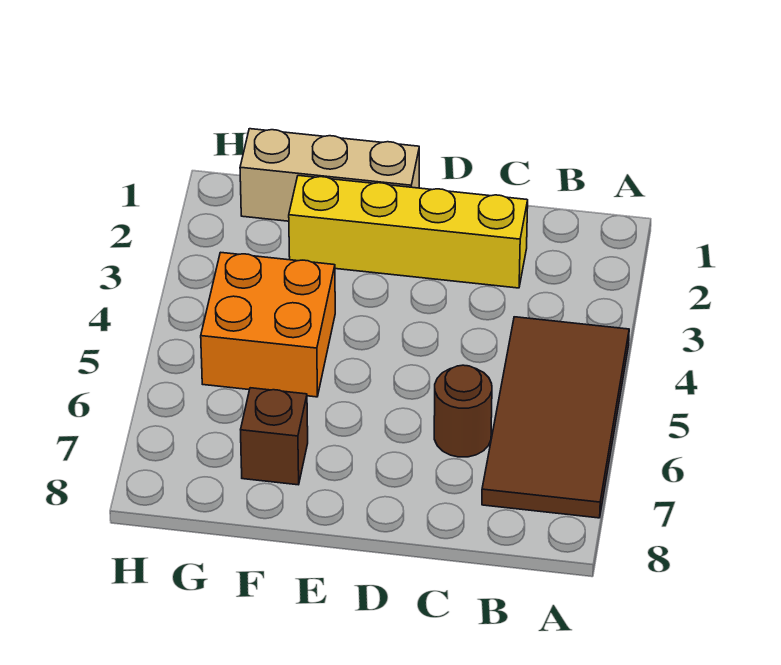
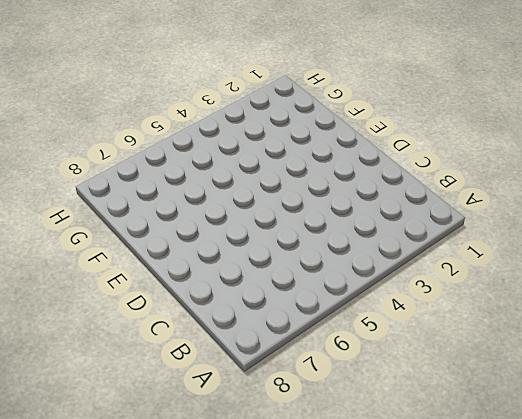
none -> brown tile A4:B7 level 1
none -> yellow brick C2:F2 level 1

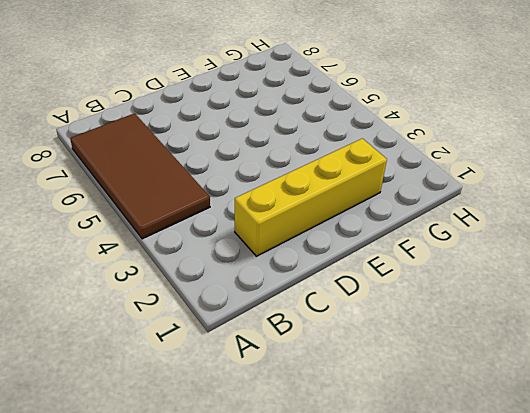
none -> brown round brick C6 level 1
none -> tan brick E1:G1 level 1

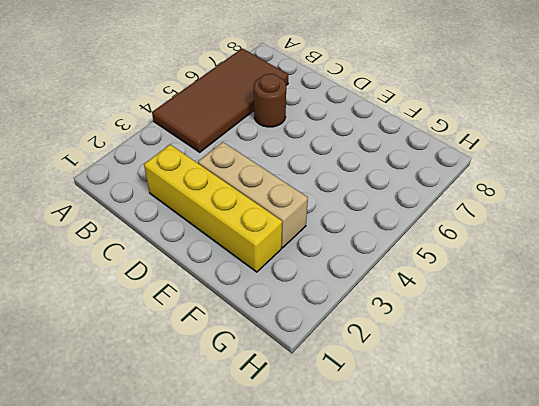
tan brick D3:F3 level 1 -> tan brick E1:G1 level 1
none -> orange brick F4:G5 level 1
none -> brown brick F7 level 1

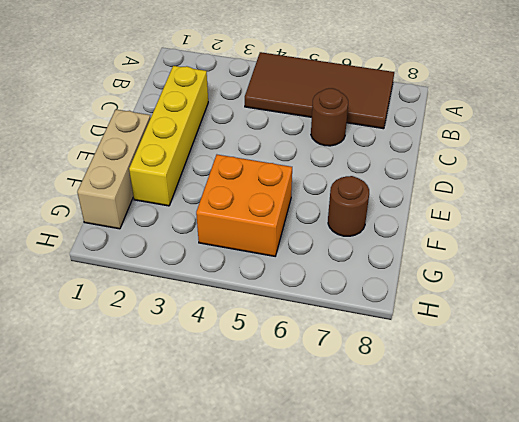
brown round brick F7 level 1 -> brown brick F7 level 1

